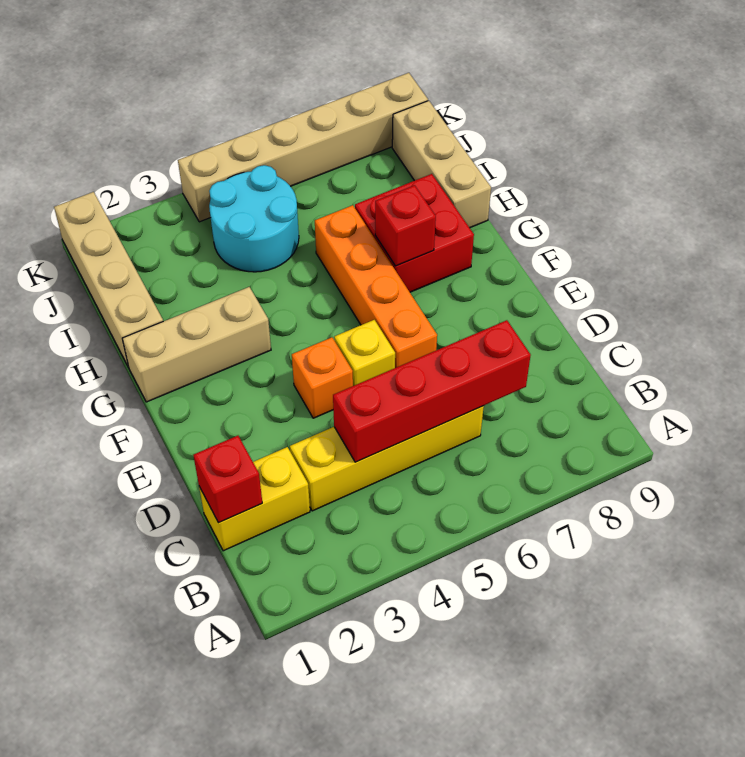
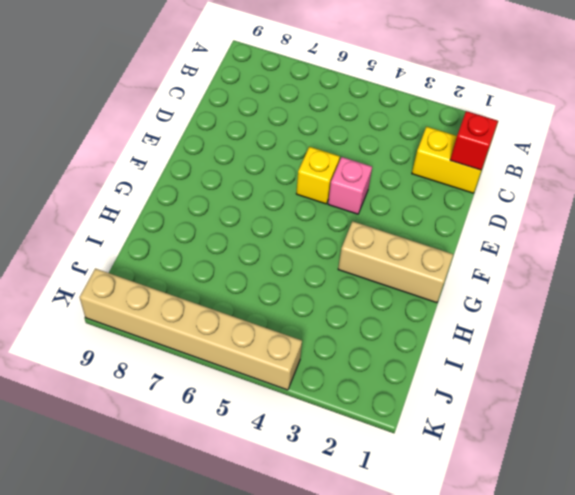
pink brick E4 level 1 -> orange brick E4 level 1
none -> yellow brick C3:C6 level 1
none -> orange brick E6:H6 level 1
none -> red brick G7:H8 level 1

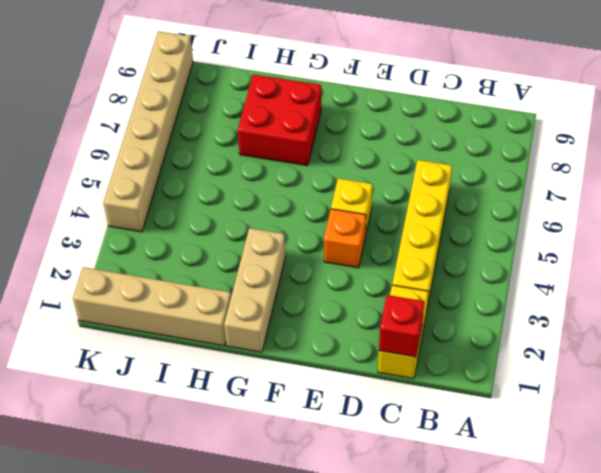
none -> orange brick E6:H6 level 1
none -> tan brick H9:J9 level 1
none -> cyan round brick I4:J5 level 1

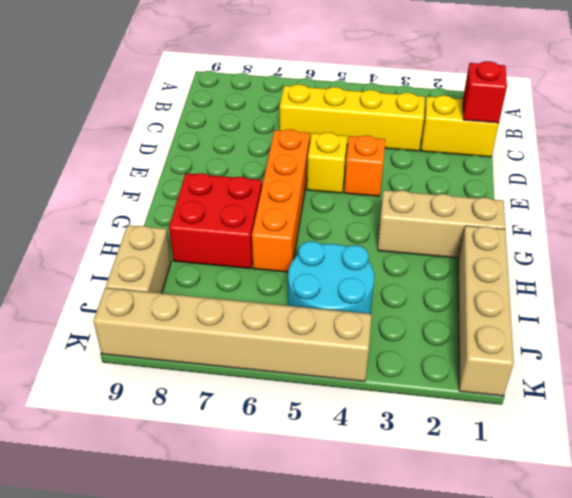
tan brick I9:J9 level 1 -> tan brick H9:J9 level 1
none -> red brick C4:C7 level 2
none -> red brick G7 level 2

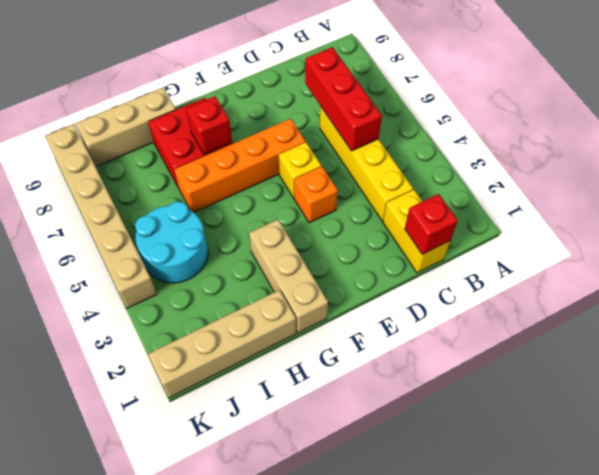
red brick C5:C7 level 2 -> red brick C4:C7 level 2

